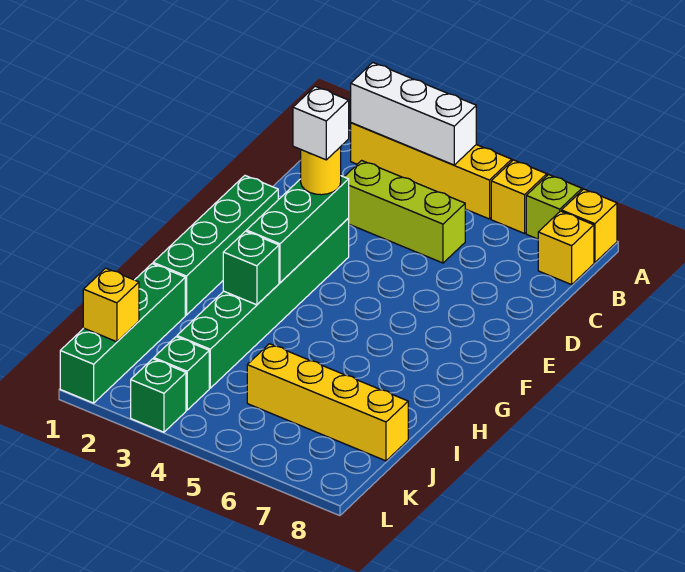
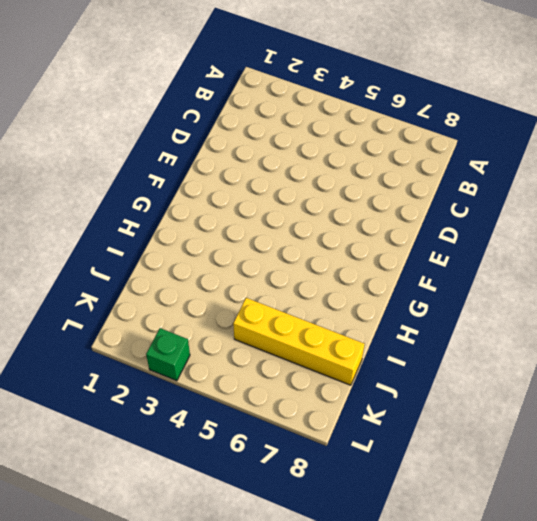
none -> yellow brick A2:A5 level 1
none -> yellow brick A6 level 1
none -> lime brick A7 level 1

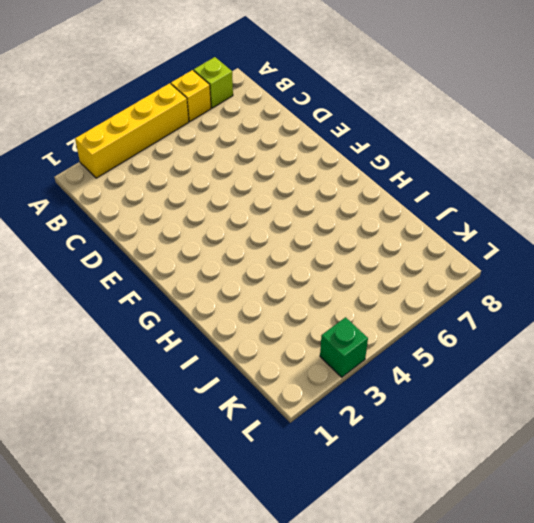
none -> yellow brick A8 level 1
none -> yellow brick B8 level 1
none -> lime brick C3:C5 level 1

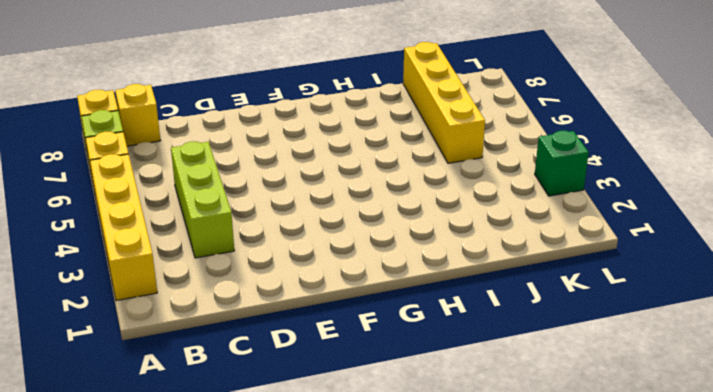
none -> green brick E1:H1 level 1
none -> green brick E3:J3 level 1
none -> green brick I1:L1 level 1

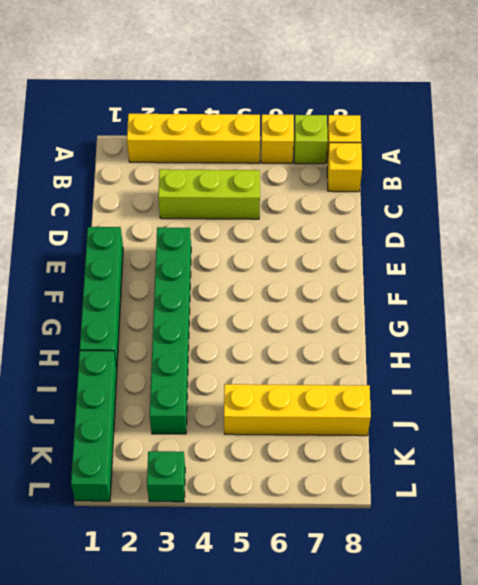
none -> green brick K3 level 1
none -> white brick A2:A4 level 2
none -> green brick E3:G3 level 2

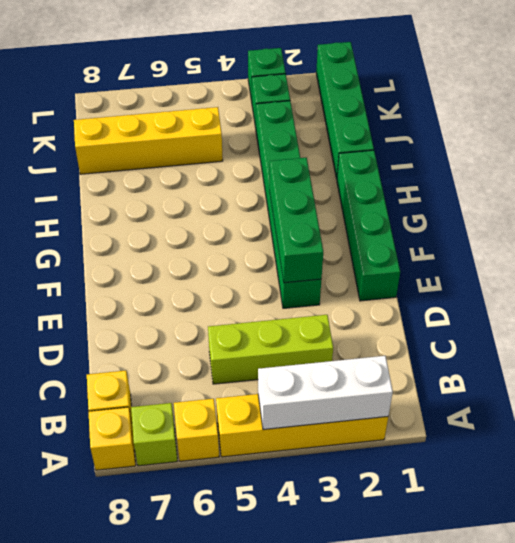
none -> green brick H3 level 2
none -> yellow brick K1 level 2
none -> yellow round brick E3 level 3

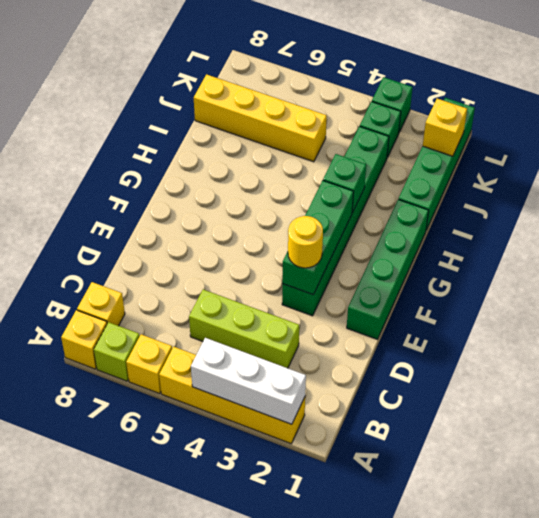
none -> white brick E3 level 4

